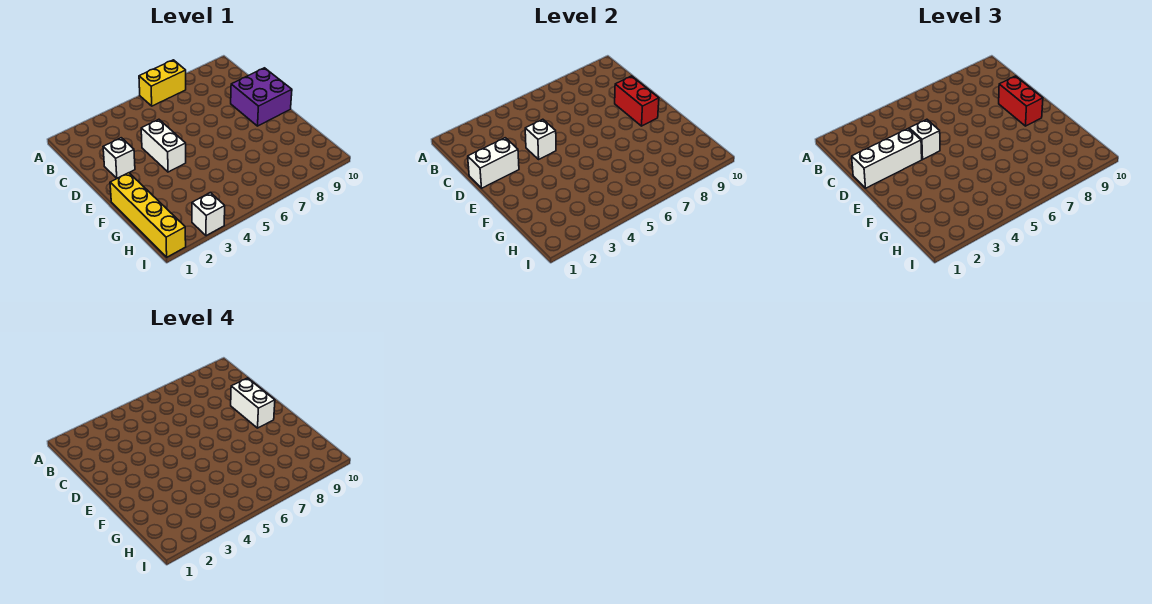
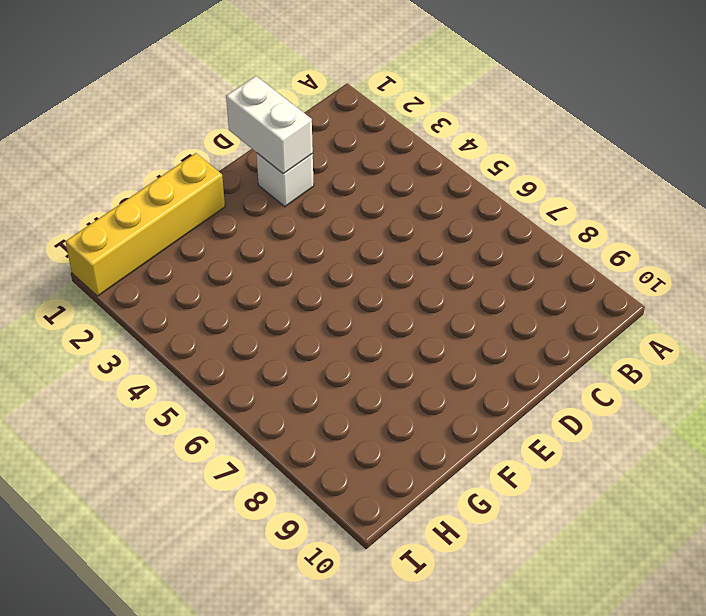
none -> yellow brick A6:A7 level 1
none -> white brick D4:E4 level 1
none -> purple brick D9:E10 level 1

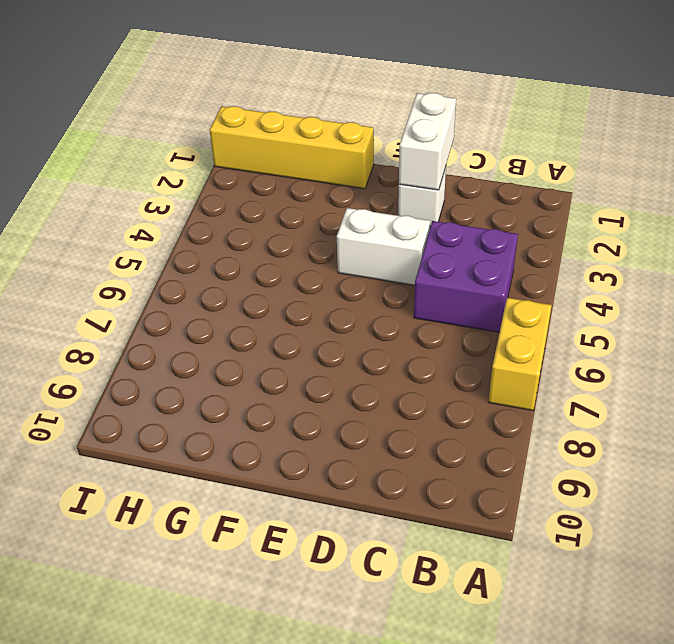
purple brick B4:C5 level 1 -> purple brick D9:E10 level 1
none -> white brick I3 level 1
none -> white brick D4 level 2
none -> red brick D9:E9 level 2

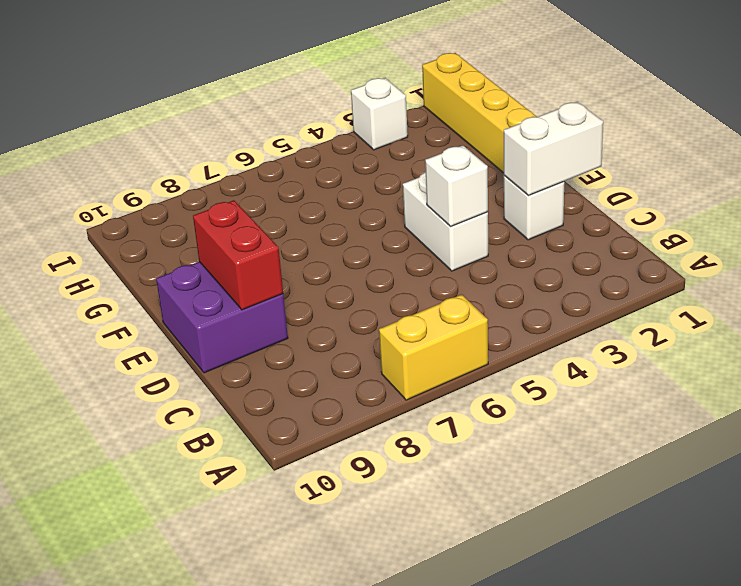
none -> white brick D1:D3 level 3
none -> white brick D4 level 3
none -> red brick D9:E9 level 3

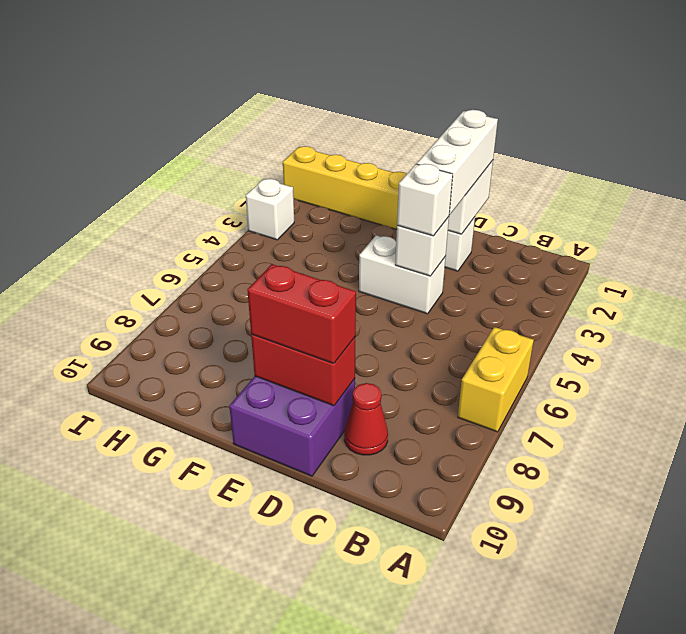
red cone C9 level 1 -> none
none -> white brick D9:E9 level 4

